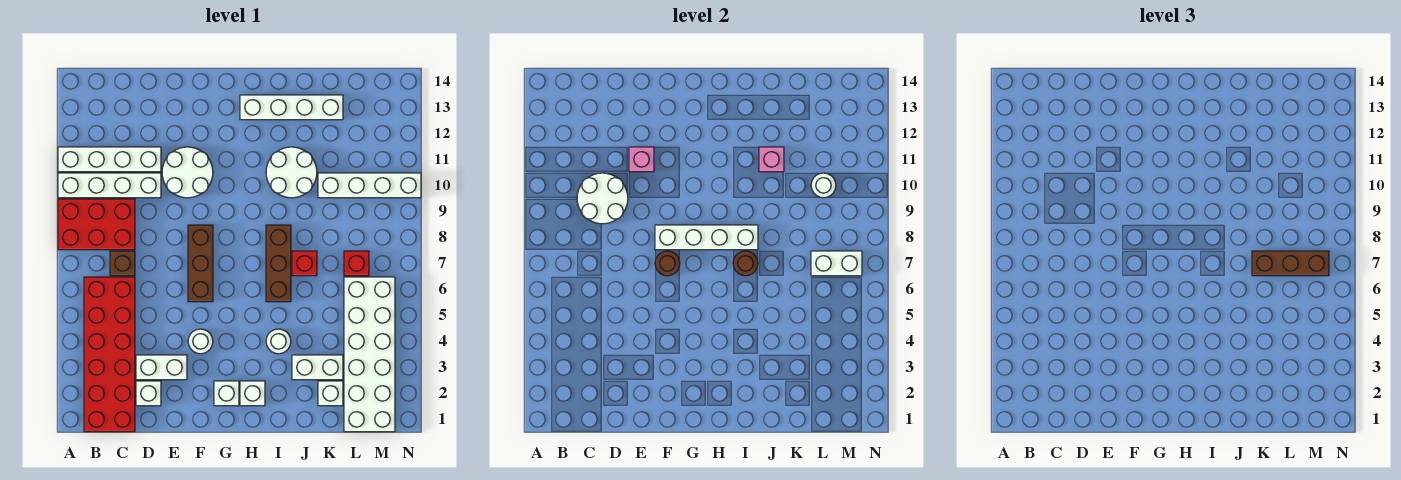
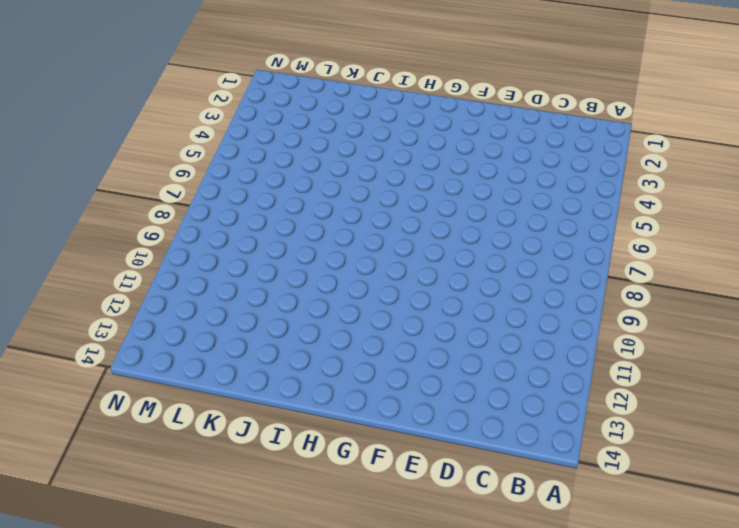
none -> red brick A8:C9 level 1
none -> white brick A10:D10 level 1
none -> white brick A11:D11 level 1
none -> red brick B1:C6 level 1

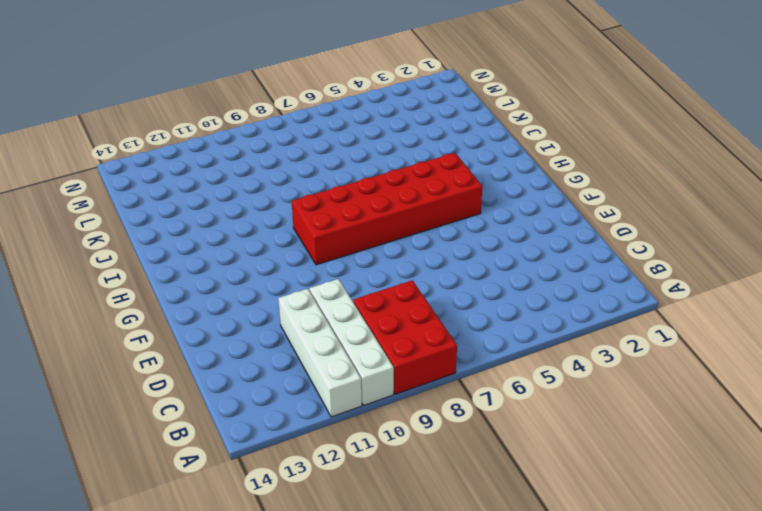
red brick G4:H9 level 1 -> red brick B1:C6 level 1
none -> brown brick C7 level 1
none -> white brick D2 level 1
none -> white brick D3:E3 level 1
none -> white round brick E10:F11 level 1

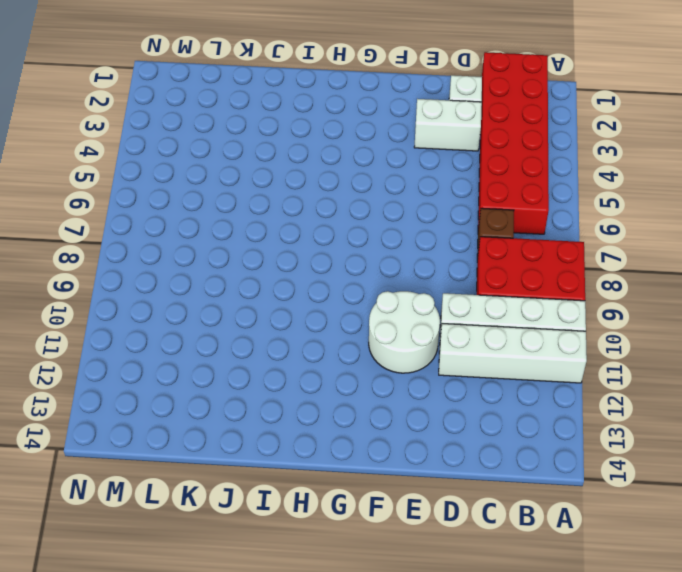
none -> white round brick F4 level 1
none -> brown brick F6:F8 level 1
none -> white brick G2 level 1
none -> white brick H2 level 1

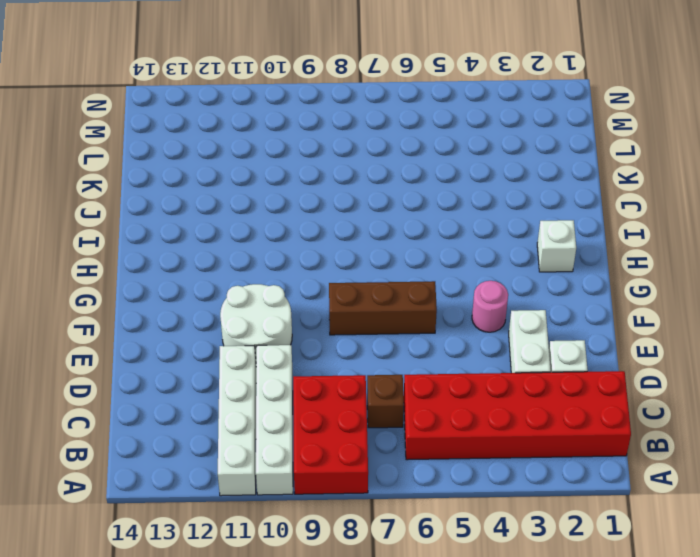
pink round brick F4 level 1 -> white round brick F4 level 1
none -> white brick G2 level 1
none -> white brick H13:K13 level 1
none -> white round brick I4 level 1
none -> brown brick I6:I8 level 1

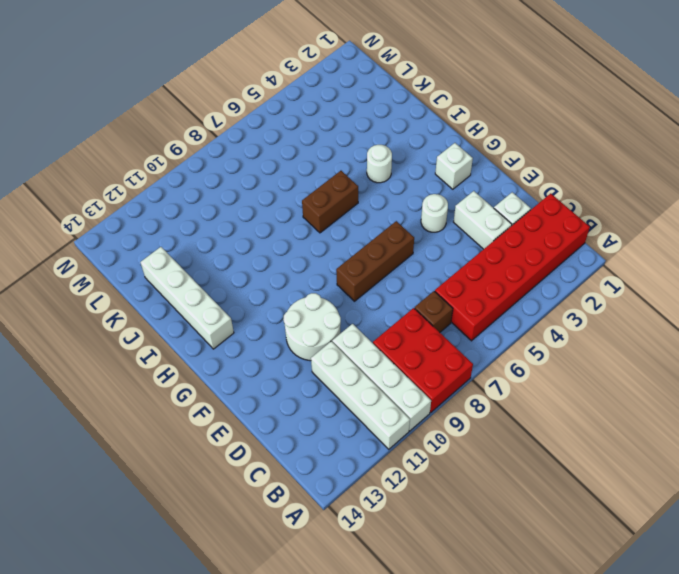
brown brick I6:I7 level 1 -> brown brick I6:I8 level 1
none -> white brick H2 level 1
none -> white round brick I10:J11 level 1
none -> white brick J3:K3 level 1
none -> red brick J7 level 1

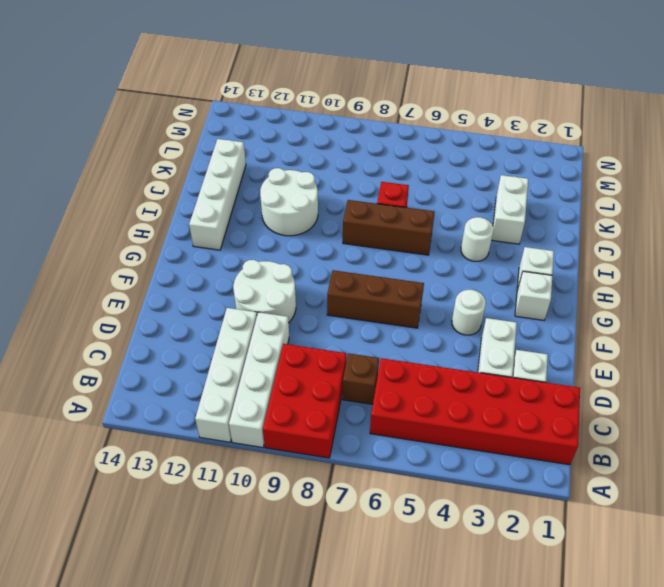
none -> white brick K2 level 1
none -> white brick K10:N10 level 1
none -> white brick L1:M6 level 1
none -> red brick L7 level 1

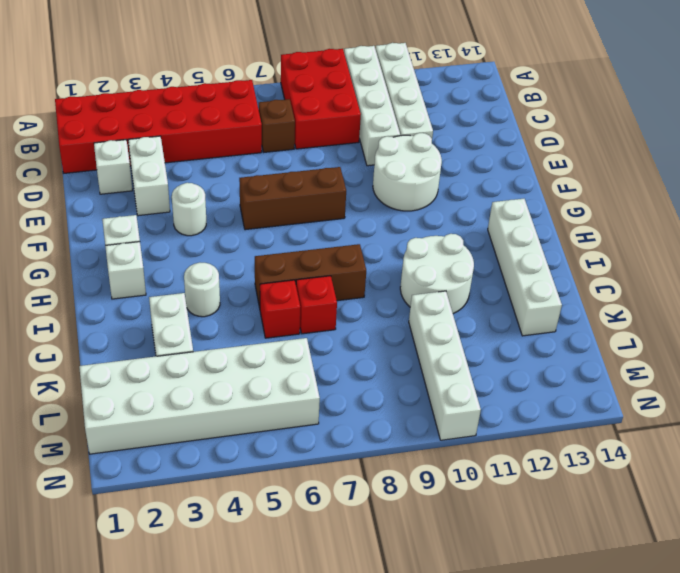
red brick J6 level 1 -> red brick L7 level 1
none -> white brick K2 level 1
none -> white round brick C9:D10 level 2
none -> pink brick E11 level 2
none -> brown round brick F7 level 2

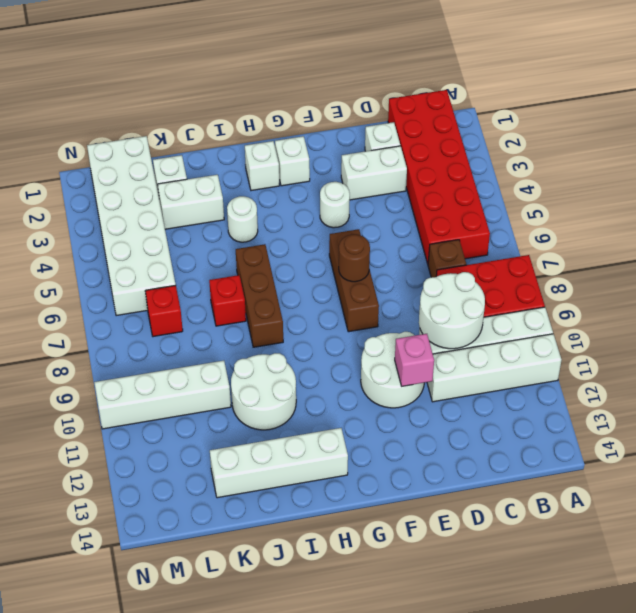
none -> white brick F8:I8 level 2
none -> brown round brick I7 level 2
none -> pink brick J11 level 2
none -> white brick L7:M7 level 2

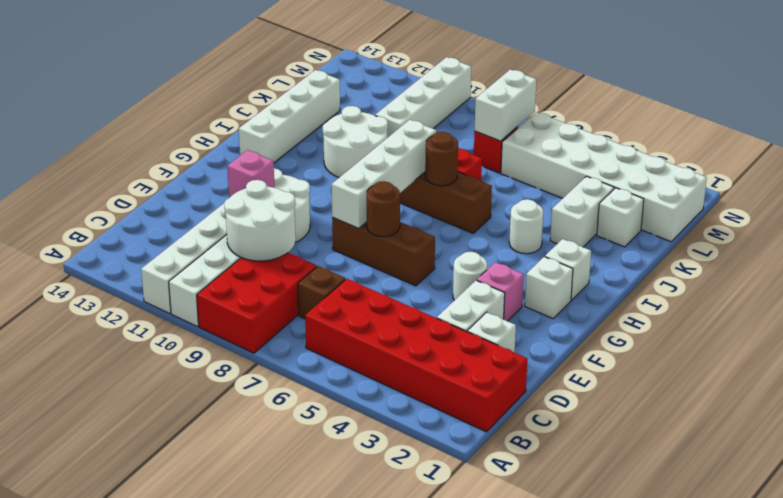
pink brick F3 level 1 -> pink brick J11 level 2
none -> white round brick L10 level 2
none -> brown brick K7:M7 level 3

